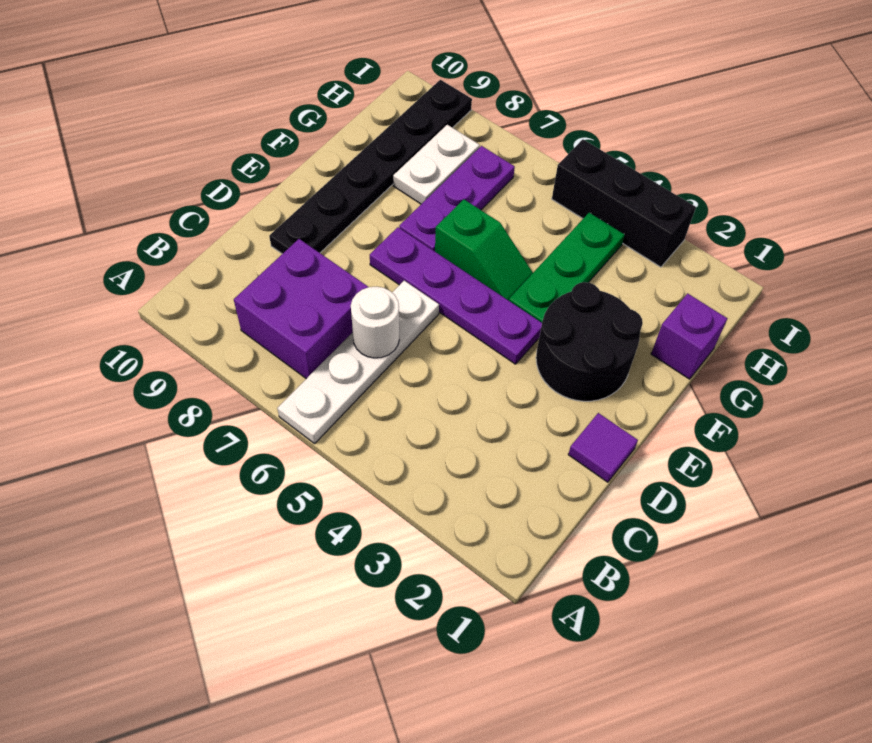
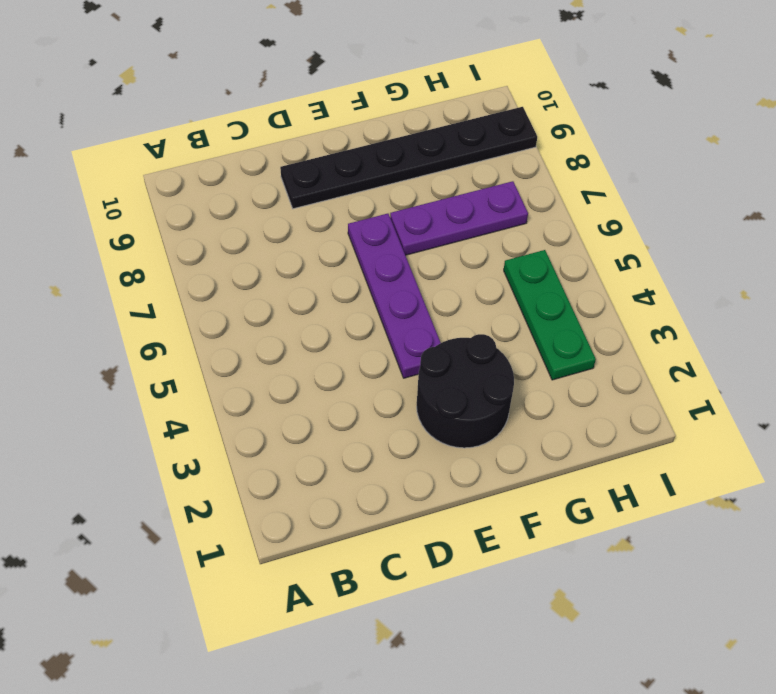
green plate H3:H5 level 1 -> green plate F4:H4 level 1
none -> white plate A6:D6 level 1
none -> purple brick B7:C8 level 1
none -> purple tile D1 level 1

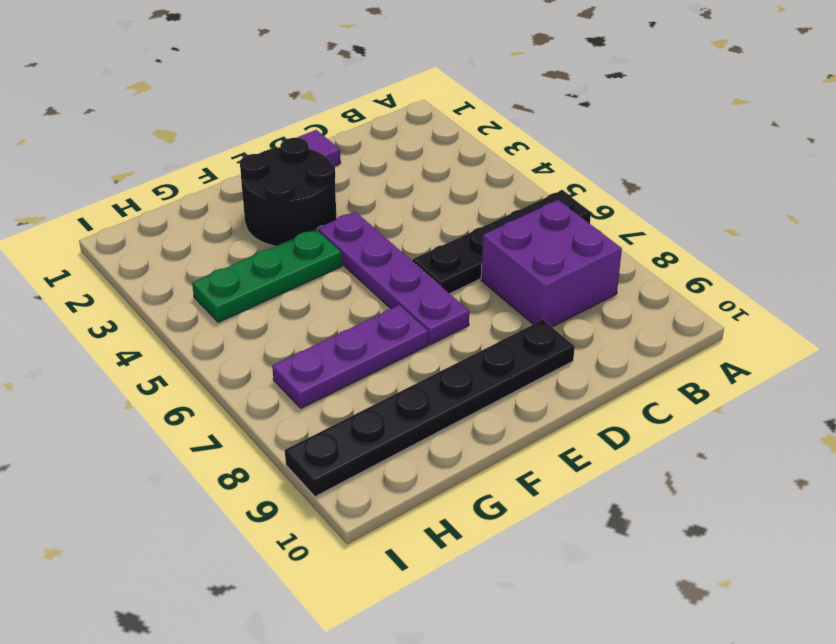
black plate A6:D6 level 1 -> white plate A6:D6 level 1
none -> green slope F5:F6 level 1 top 6
none -> purple brick G1 level 1
none -> white plate G8:H8 level 1

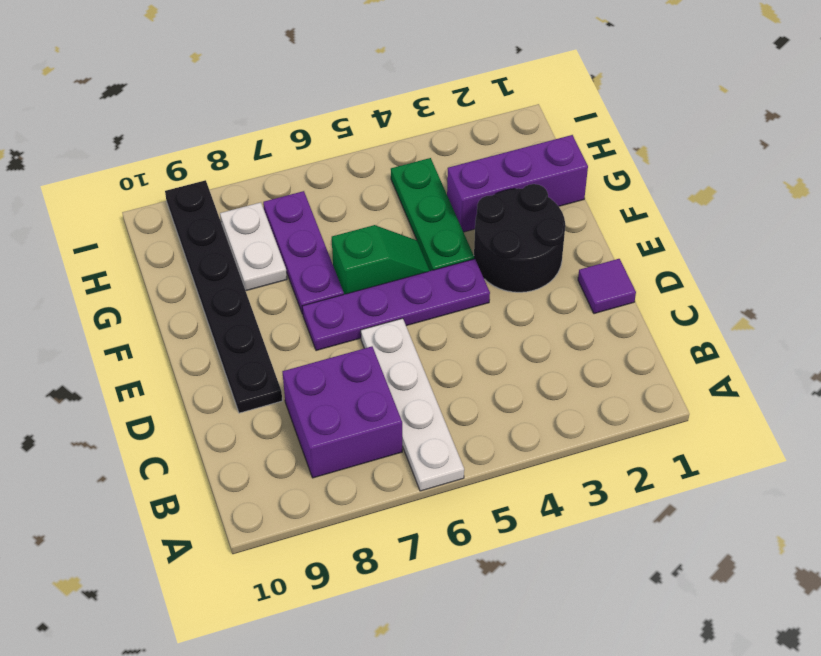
purple brick G1:G3 level 1 -> purple brick G1 level 1
none -> black brick I3:I5 level 1
none -> white round brick C6 level 2

